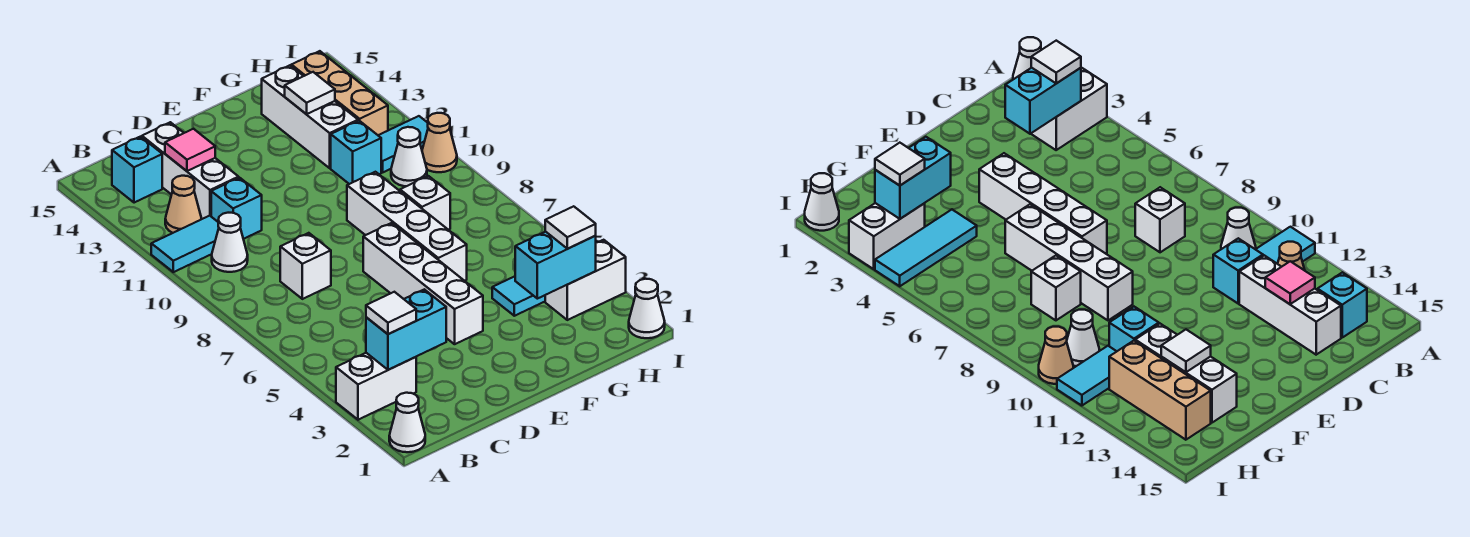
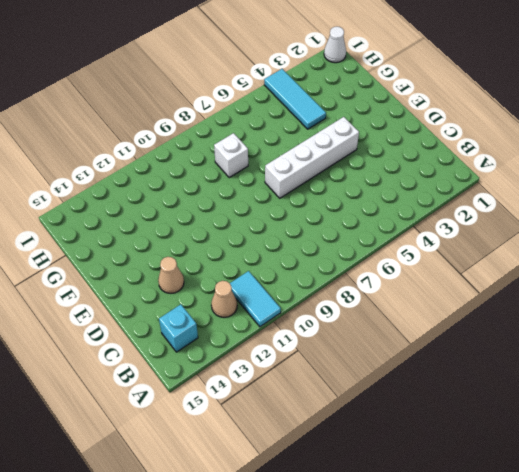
tan cone D13 level 1 -> tan cone I10 level 1
none -> white cone A1 level 1
none -> white brick A3:B3 level 1
none -> white cone B10 level 1

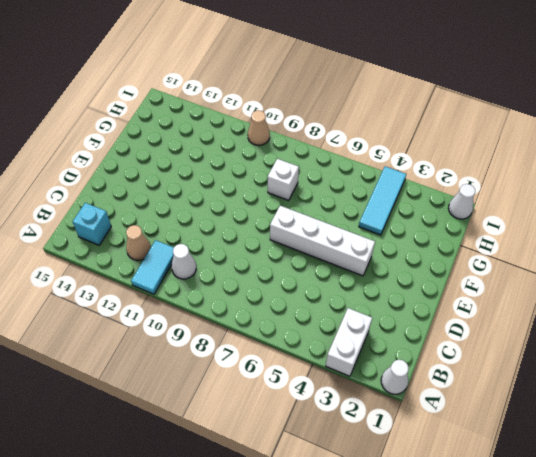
none -> white brick C8 level 1
none -> cyan brick C11 level 1
none -> white brick C12:C14 level 1

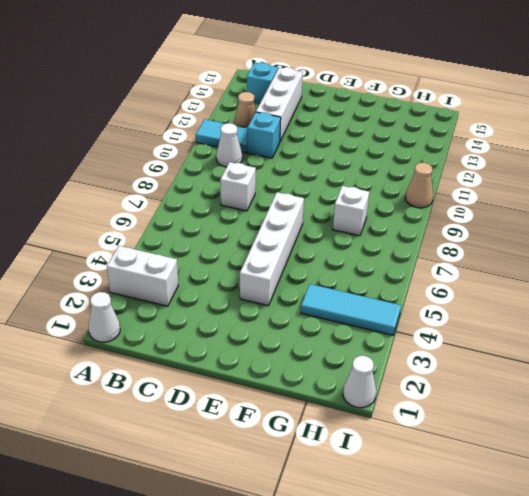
none -> white brick F6:F9 level 1
none -> cyan brick G11 level 1
none -> white brick G12:G14 level 1

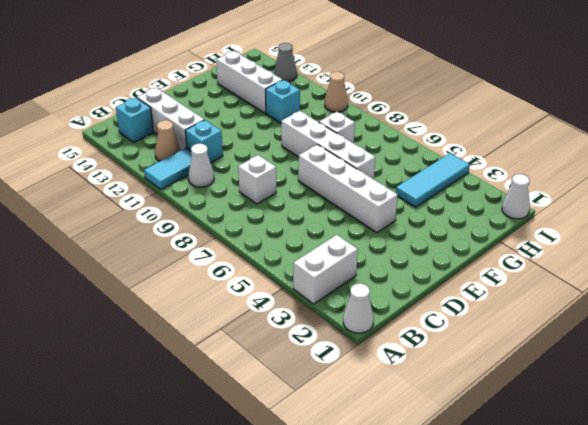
grey cone I13 level 1 -> none
none -> white brick H3:I3 level 1
none -> white cone H10 level 1
none -> cyan tile H11:I11 level 1

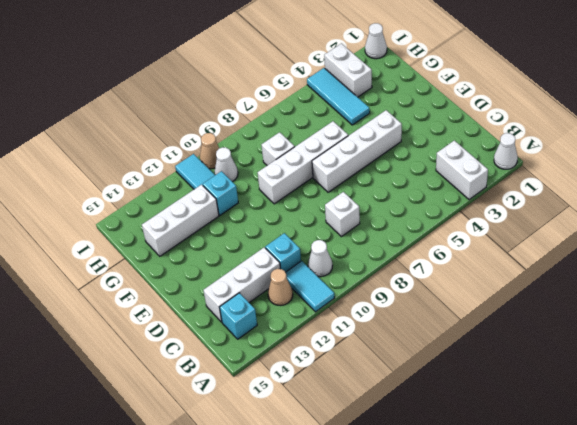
none -> tan brick H12:H14 level 1
none -> cyan brick B3:C3 level 2
none -> pink tile C13 level 2

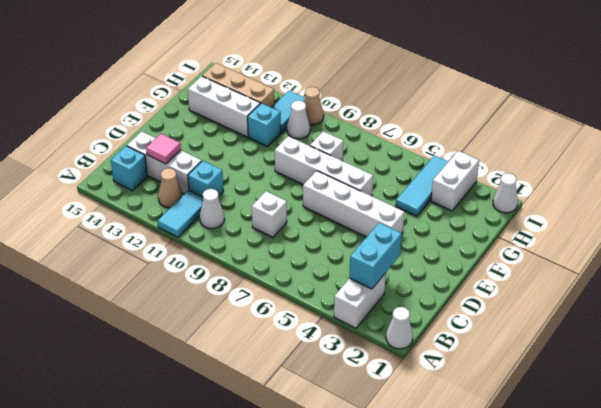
none -> cyan brick G3:H3 level 2
none -> white tile G13 level 2
none -> white tile B3 level 3

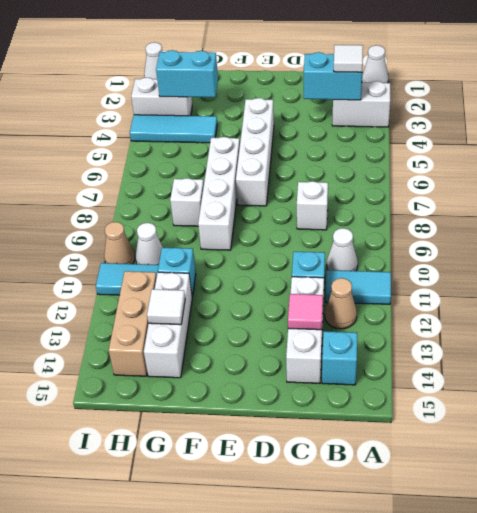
none -> white tile H3 level 3

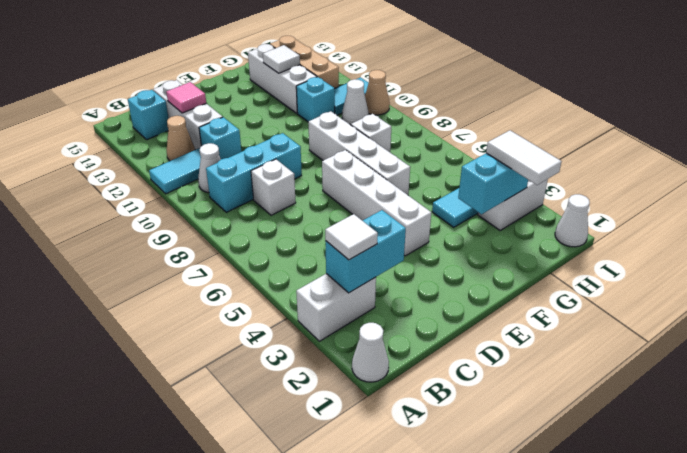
cyan brick B9:D9 level 1 -> none
white tile H2:H3 level 3 -> white tile H3 level 3

